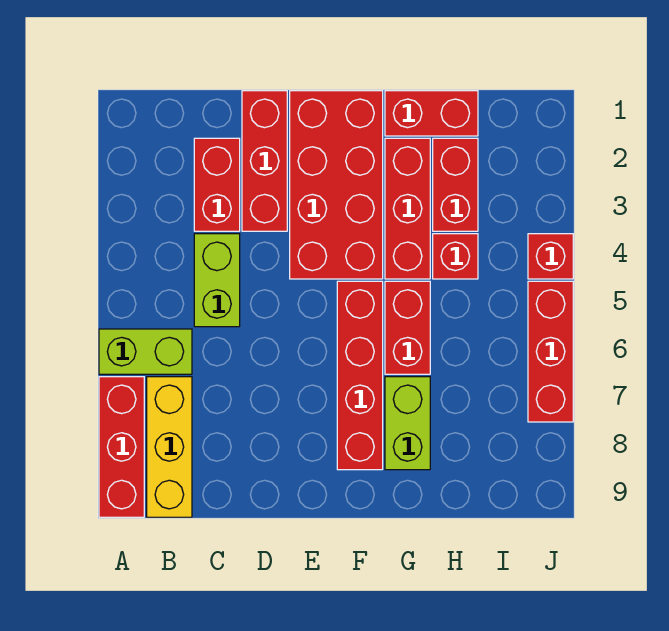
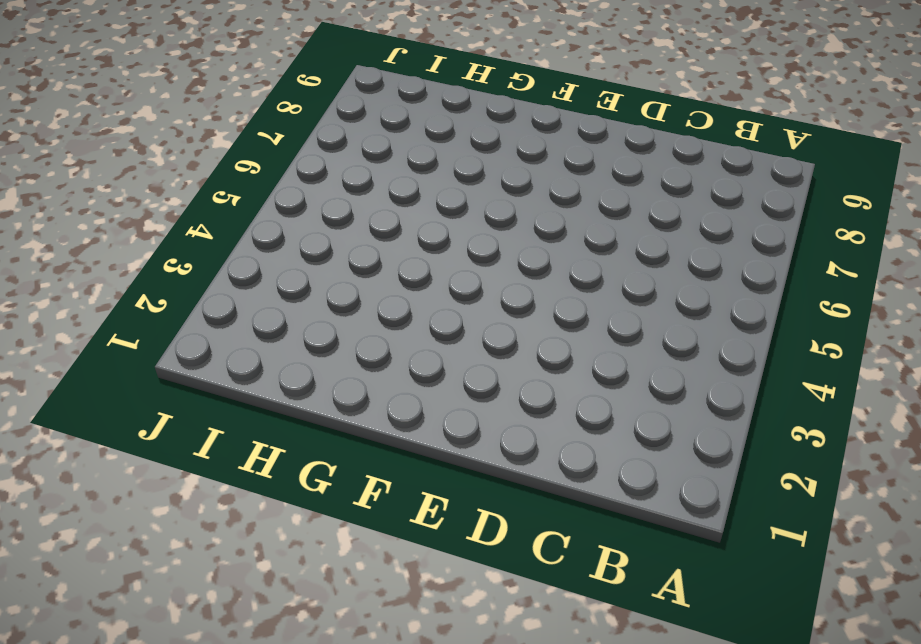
none -> lime brick A6:B6 level 1
none -> red brick A7:A9 level 1
none -> yellow brick B7:B9 level 1

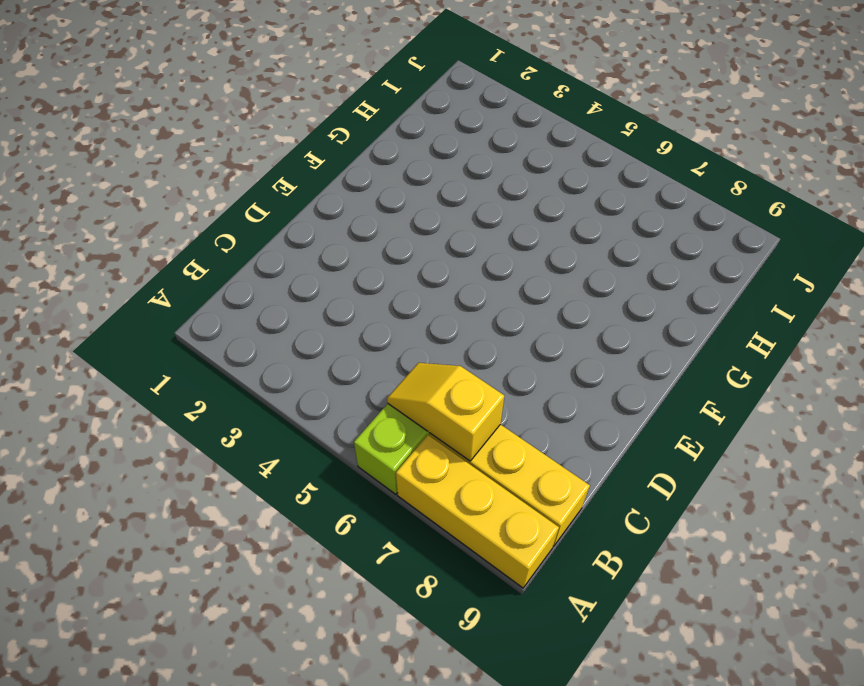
yellow brick A7:A9 level 1 -> red brick A7:A9 level 1
yellow slope B6:B7 level 2 top 7 -> none
none -> red brick C2:C3 level 1
none -> lime brick C4:C5 level 1
none -> red brick D1:D3 level 1

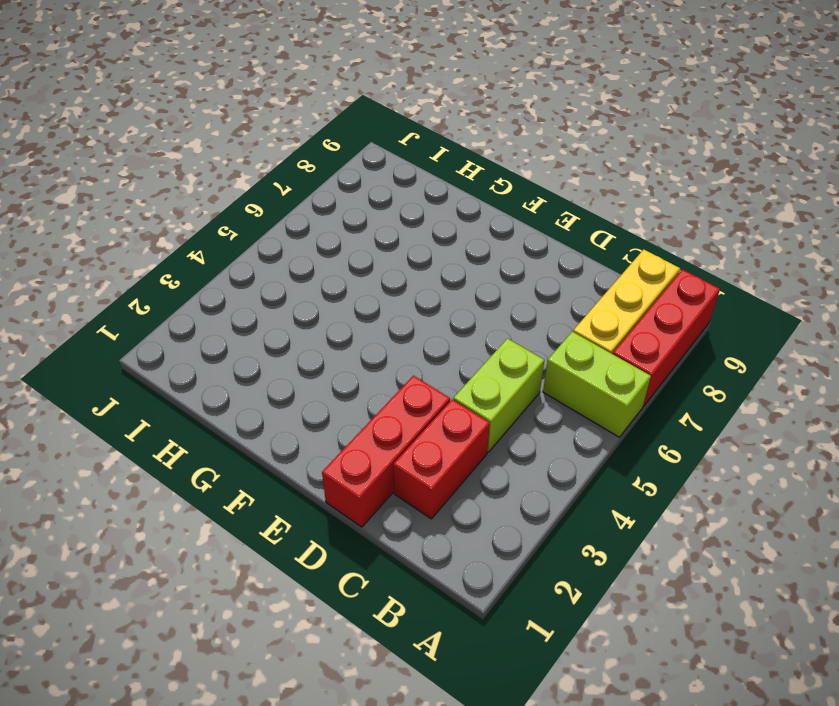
none -> red brick E1:F4 level 1
none -> red brick F5:F8 level 1
none -> red brick G1:H1 level 1

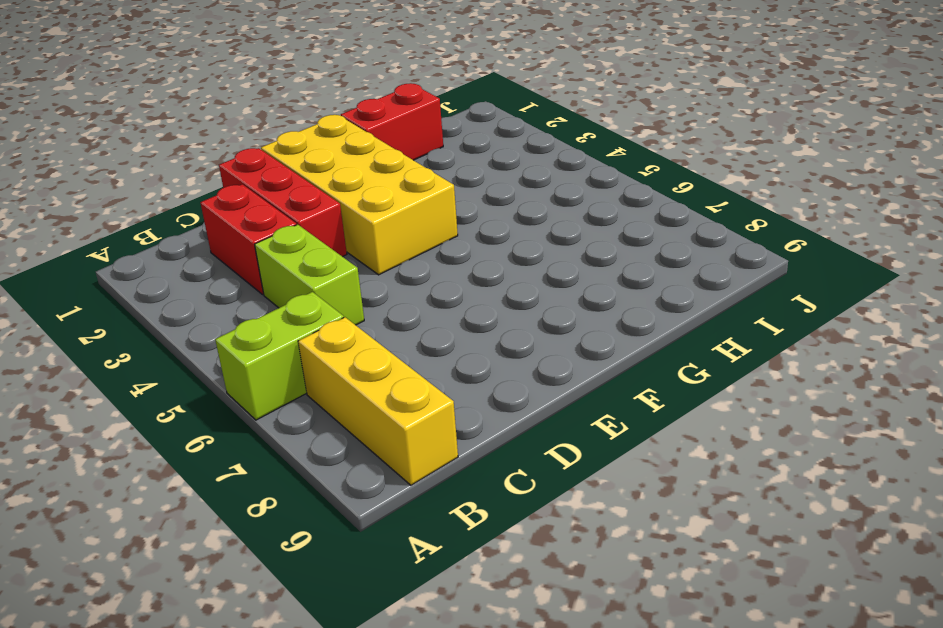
yellow brick E1:F4 level 1 -> red brick E1:F4 level 1
none -> red brick A7:A9 level 1
none -> red brick F5:F8 level 1
none -> red brick G2:G4 level 1

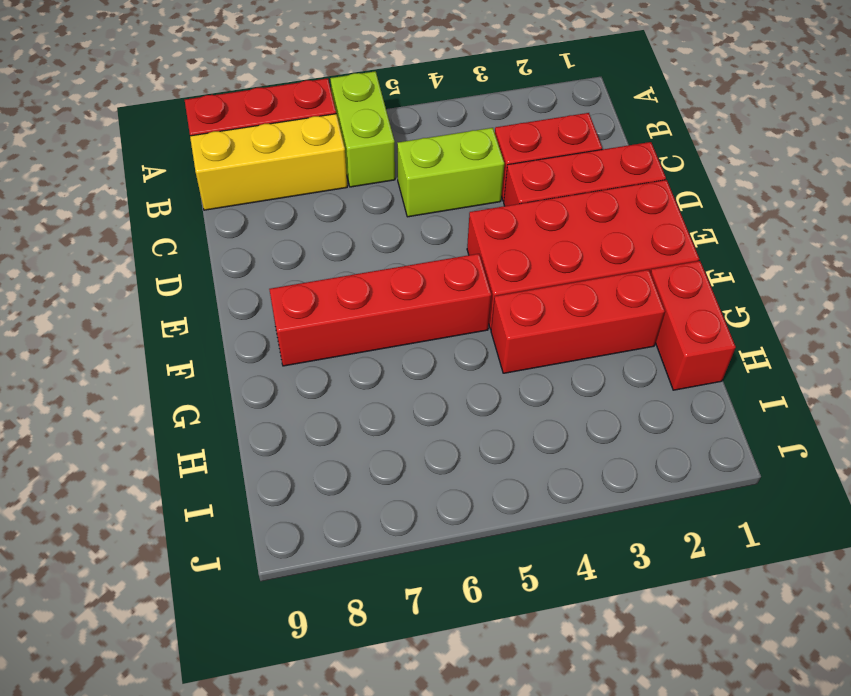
none -> red brick G5:G6 level 1
none -> lime brick G7:G8 level 1
none -> red brick H2:H3 level 1

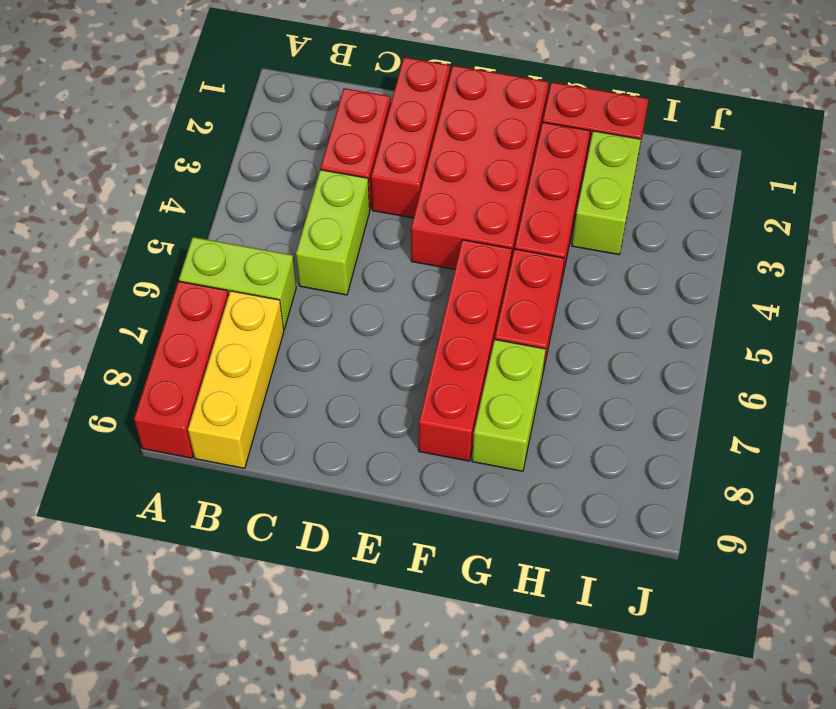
lime brick H2:H3 level 1 -> red brick H2:H3 level 1
none -> red brick H4 level 1
none -> red brick J4 level 1
none -> red brick J5:J7 level 1

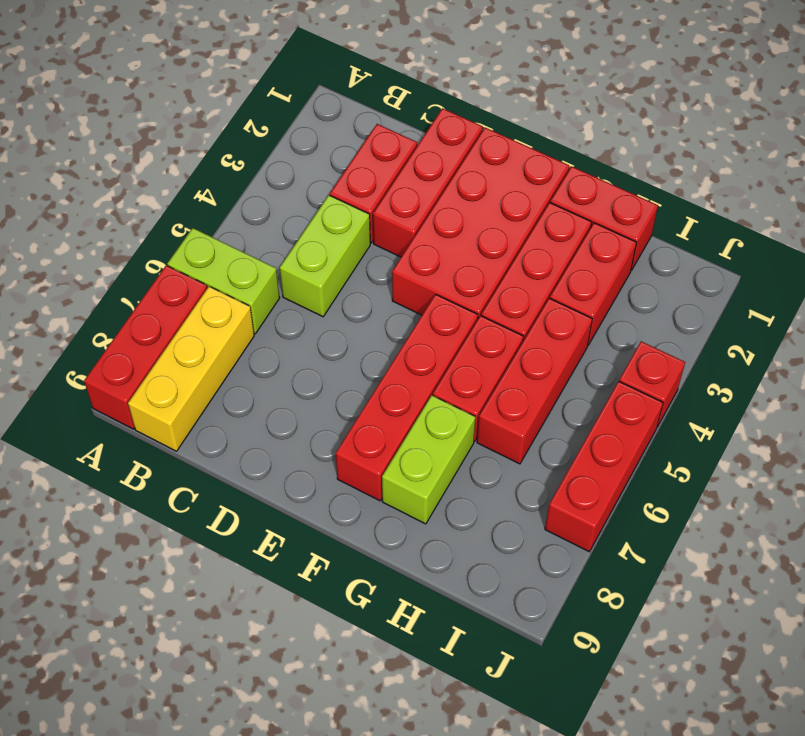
red brick H4:H6 level 1 -> red brick H4 level 1

